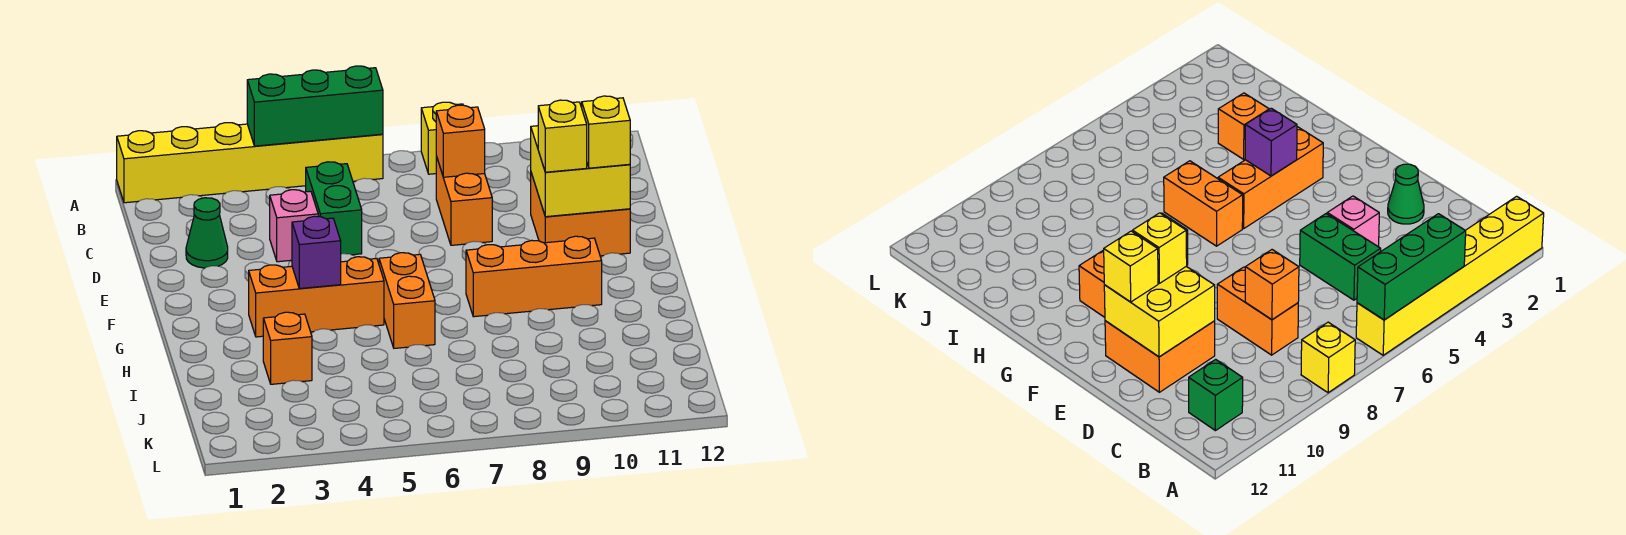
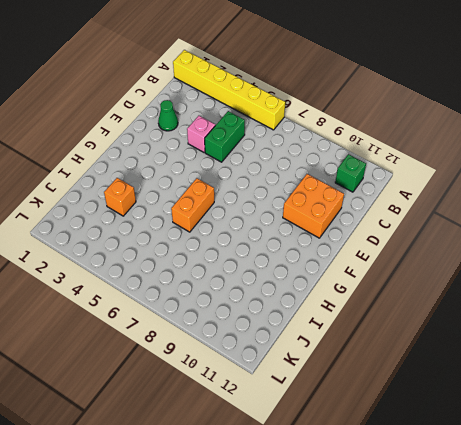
none -> yellow brick A8 level 1
none -> orange brick C8:D8 level 1
none -> orange brick G3:G5 level 1

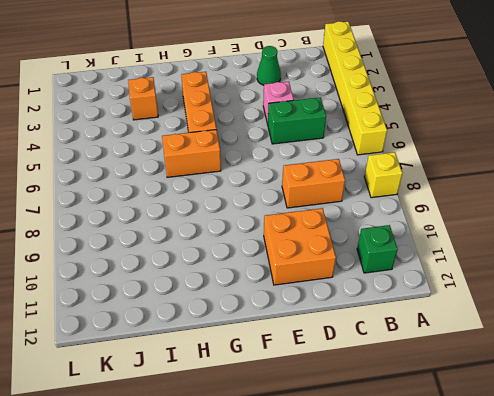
none -> orange brick G8:G10 level 1
none -> green brick A4:A6 level 2
none -> orange brick C8 level 2

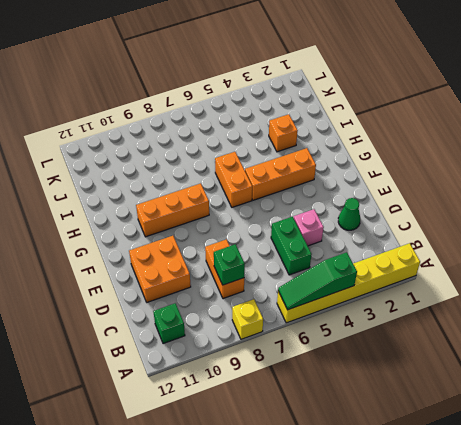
green slope A4:A6 level 2 top 4 -> green brick A4:A6 level 2
green brick C8 level 2 -> orange brick C8 level 2
none -> yellow brick D10:E11 level 2
none -> purple brick G4 level 2
none -> yellow brick E10 level 3

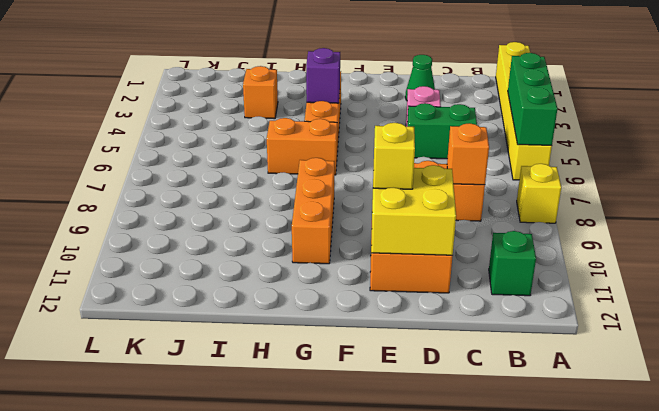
none -> yellow brick E11 level 3

